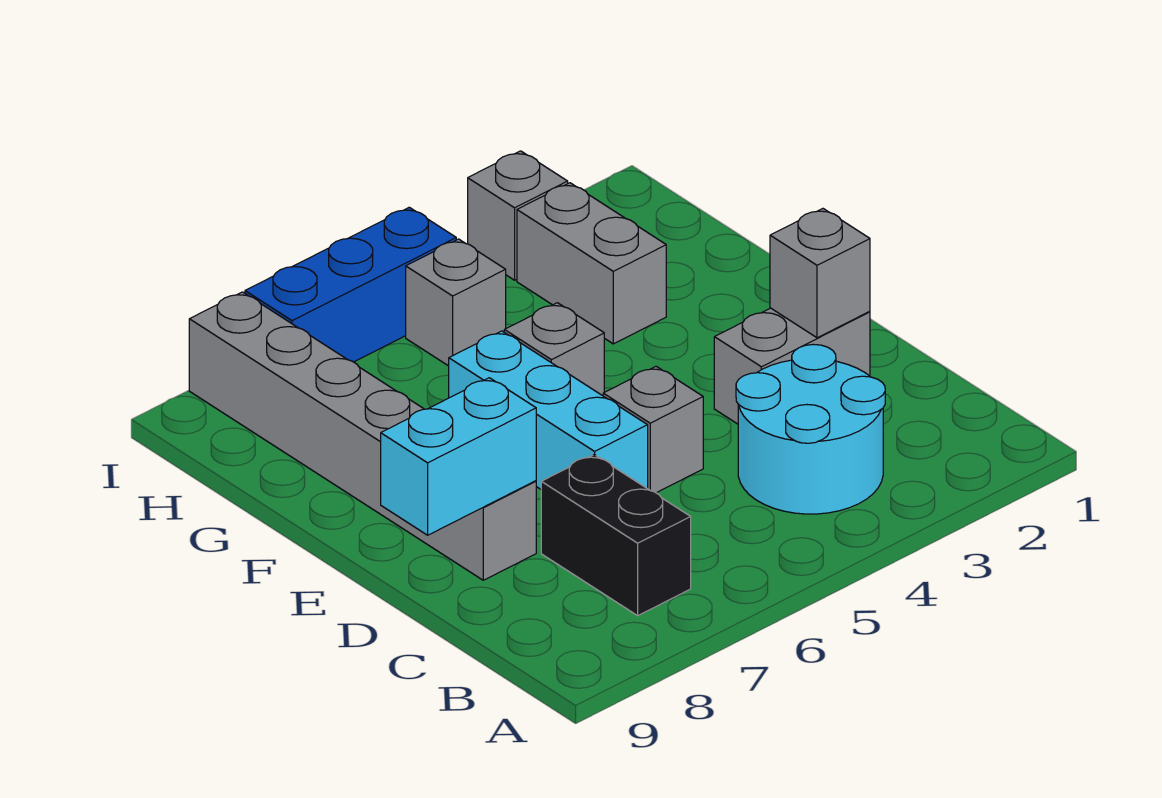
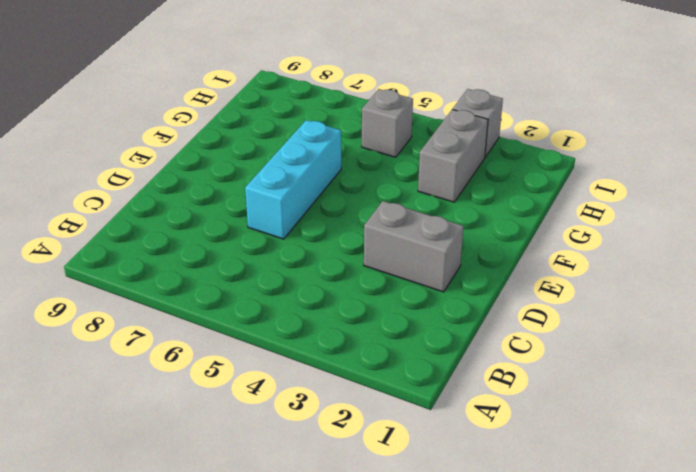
none -> cyan round brick B3:C4 level 1
none -> black brick B7:C7 level 1
none -> grey brick D5 level 1

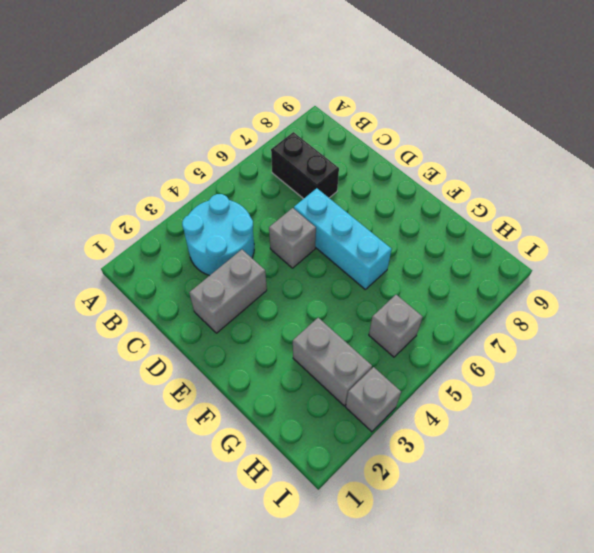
none -> grey brick D8:I8 level 1
none -> grey brick F5 level 1
none -> blue brick I5:I7 level 1

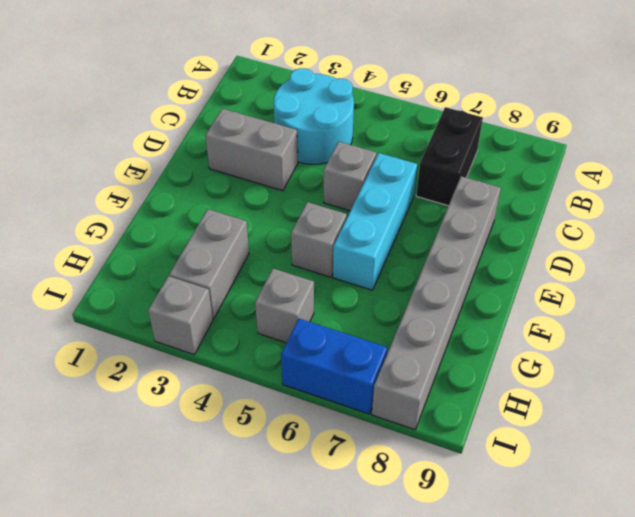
blue brick I6:I7 level 1 -> blue brick I5:I7 level 1
none -> grey brick D2 level 2
none -> cyan brick D8:D9 level 2

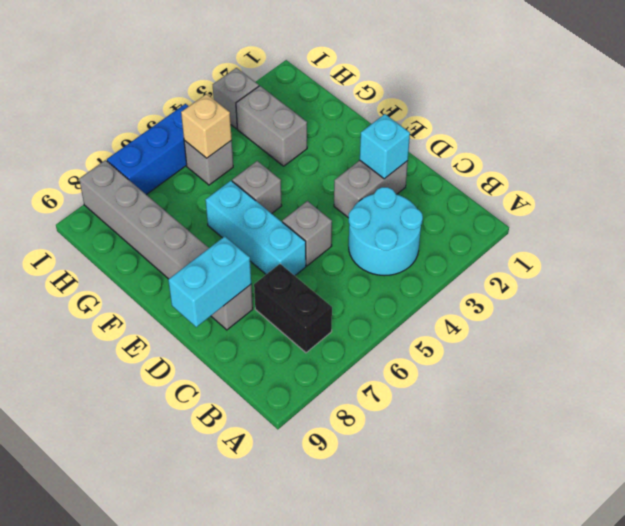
cyan brick D2 level 2 -> grey brick D2 level 2
tan brick H5 level 2 -> none

